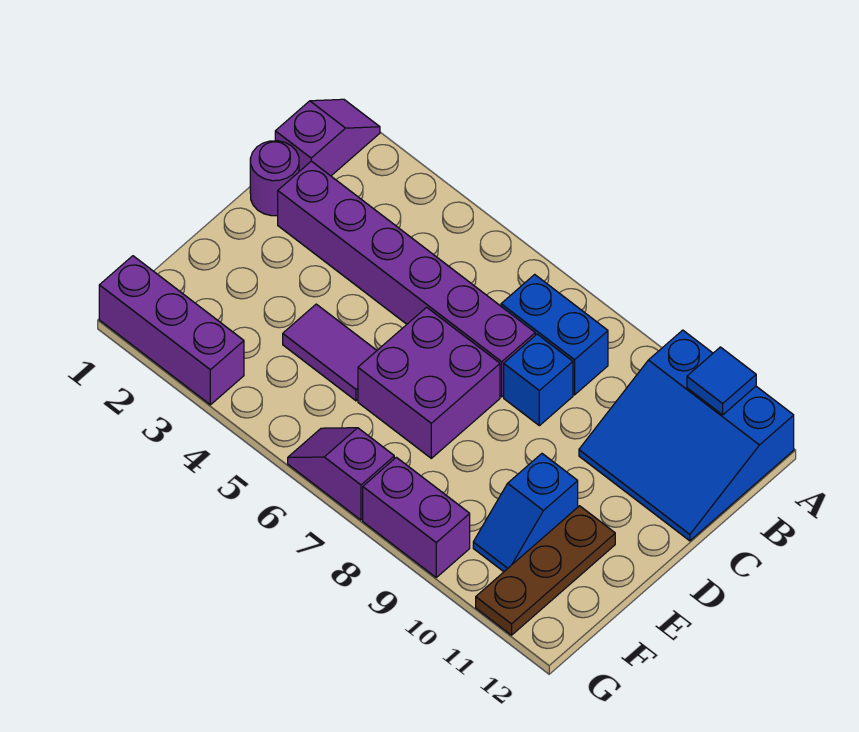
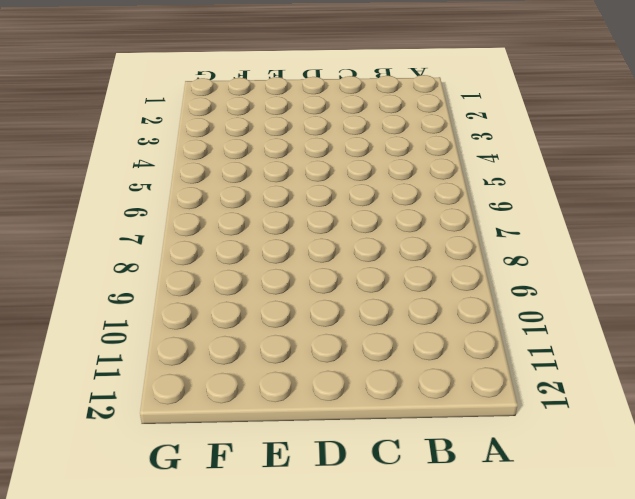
none -> purple slope A1:B1 level 1 top B
none -> blue slope A10:C12 level 1 top A
none -> blue brick B7:B8 level 1

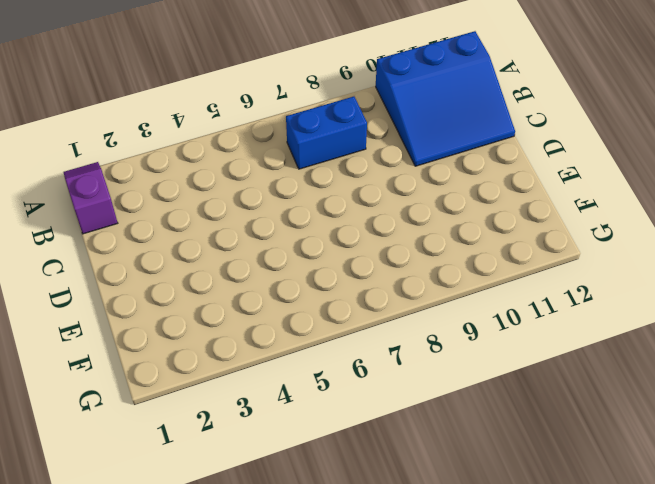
none -> purple round brick C1 level 1
none -> purple brick C2:C7 level 1
none -> blue brick C8 level 1

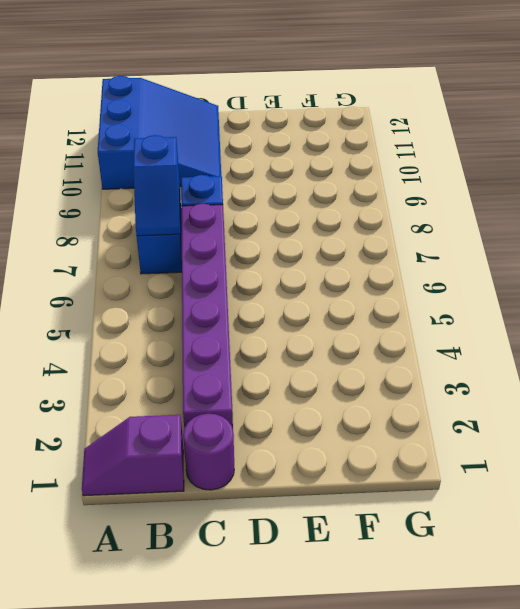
blue slope B7:B8 level 2 top 8 -> blue slope E10:F10 level 1 top E
none -> purple brick D6:E7 level 1
none -> purple tile E4:E5 level 1
none -> brown plate E11:G11 level 1

